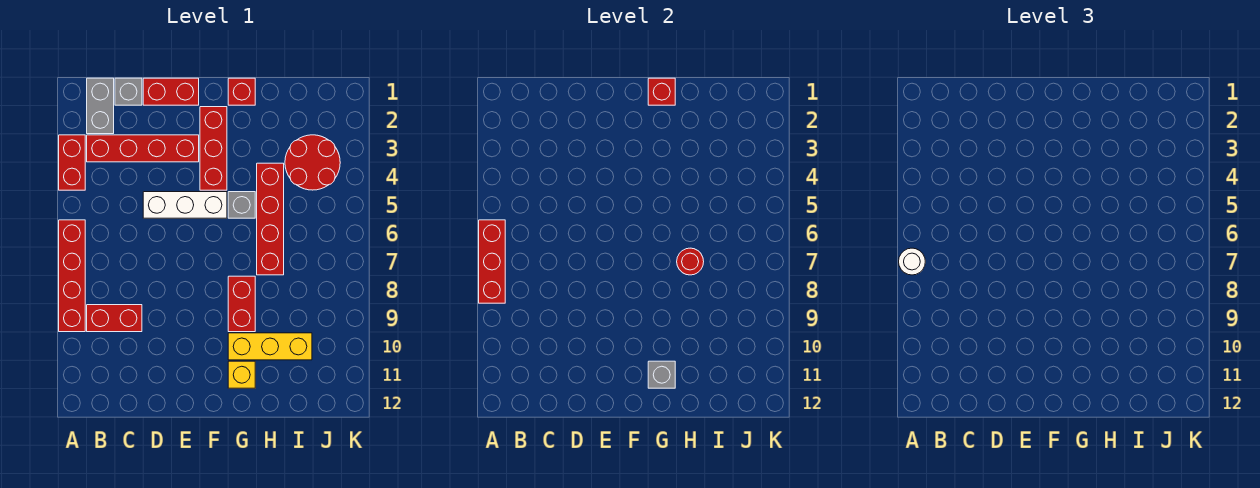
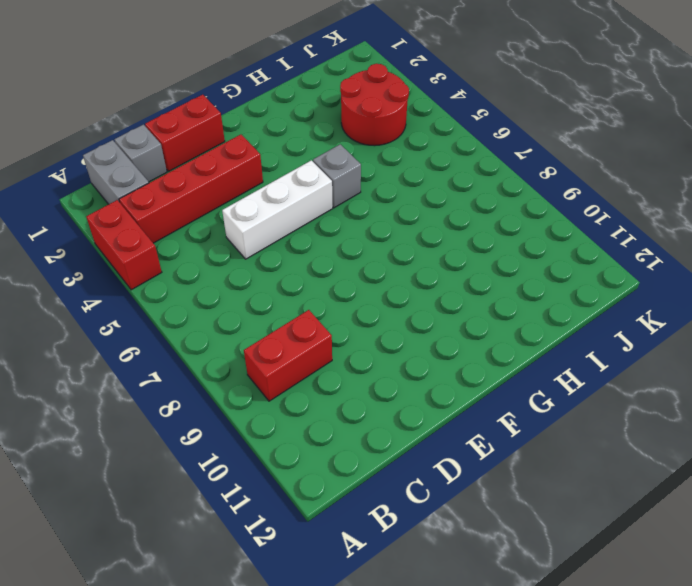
none -> red brick A6:A9 level 1
none -> red brick F2:F4 level 1
none -> red brick G1 level 1

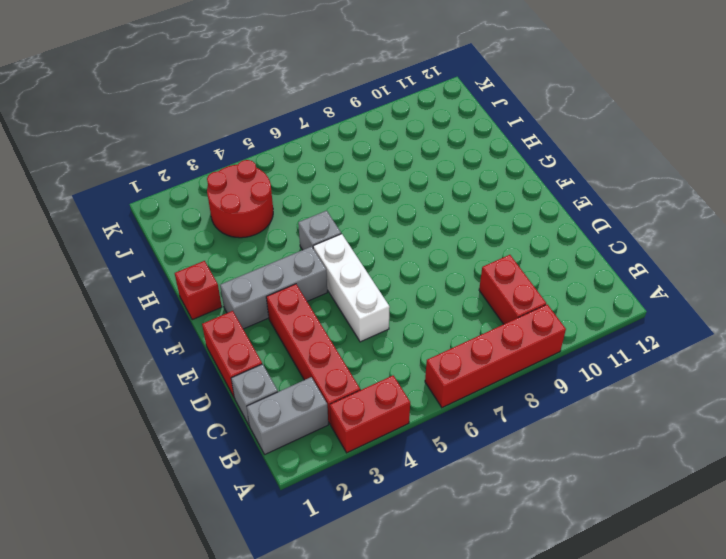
grey brick F2:F4 level 1 -> red brick F2:F4 level 1
none -> red brick G8:G9 level 1
none -> yellow brick G10:I10 level 1
none -> yellow brick G11 level 1

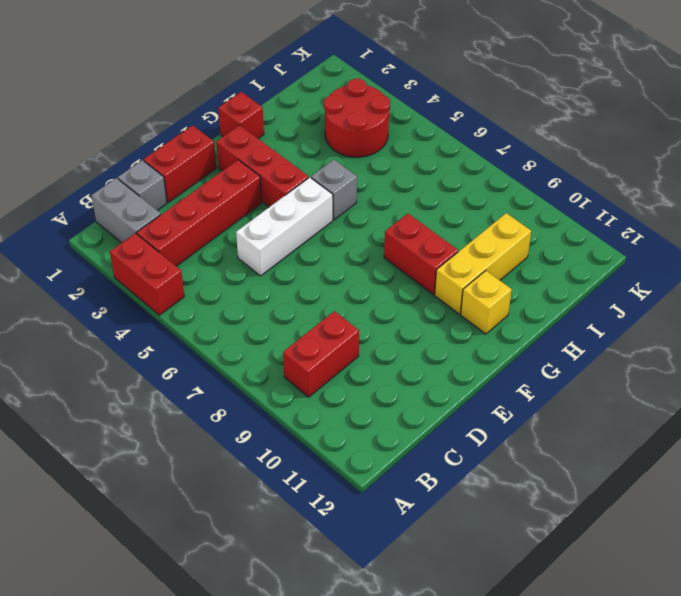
none -> red brick A6:A9 level 1
none -> red brick H4:H7 level 1
none -> red brick A6:A8 level 2

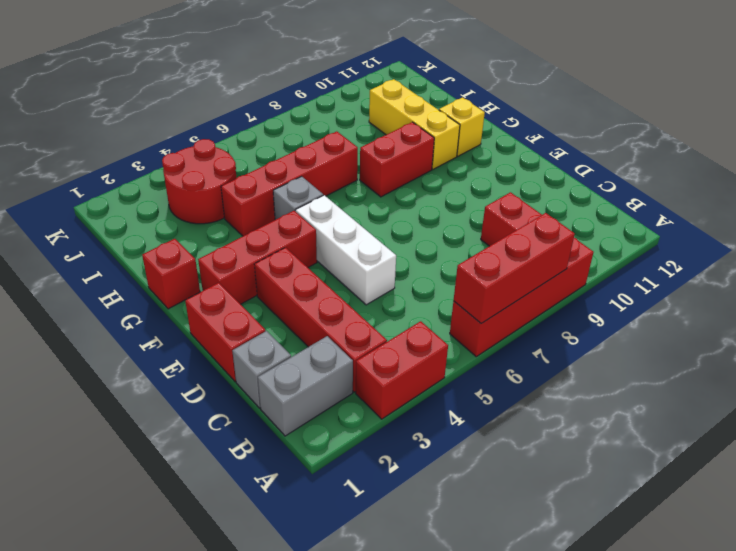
none -> red brick G1 level 2
none -> grey brick G11 level 2
none -> red round brick H7 level 2

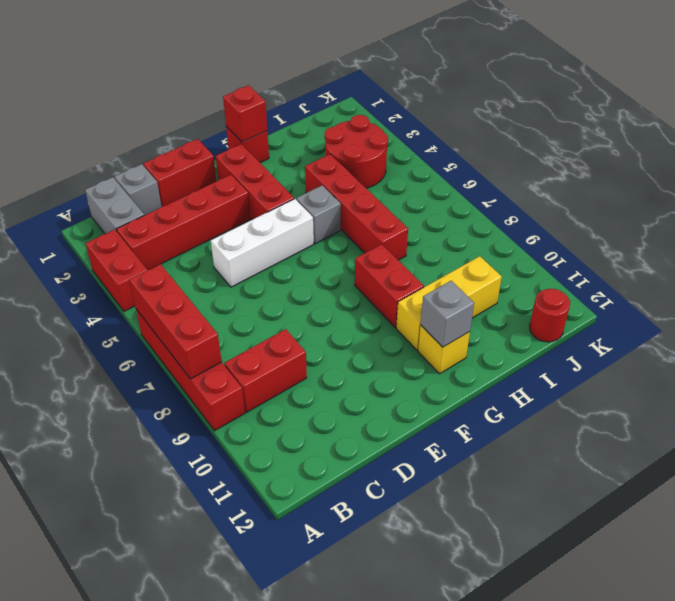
red round brick J12 level 1 -> red round brick H7 level 2
none -> white round brick A7 level 3

